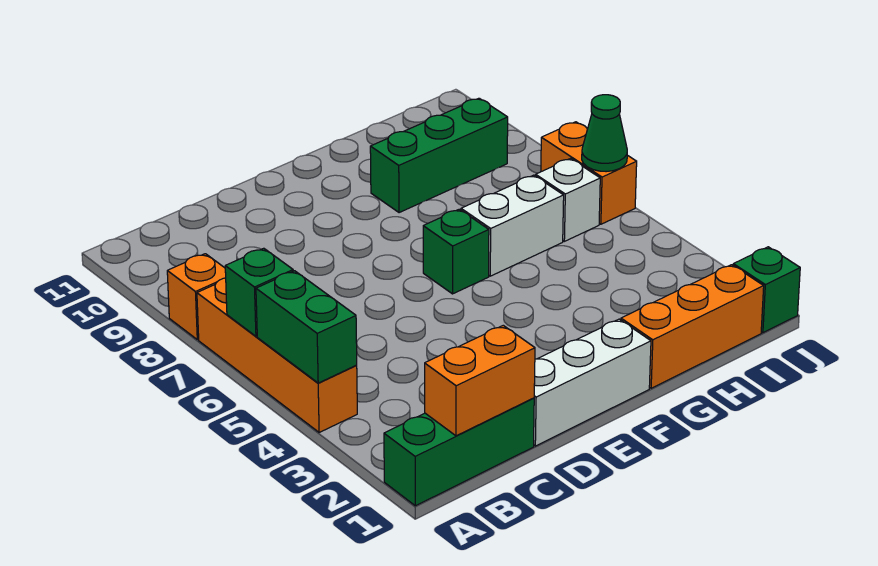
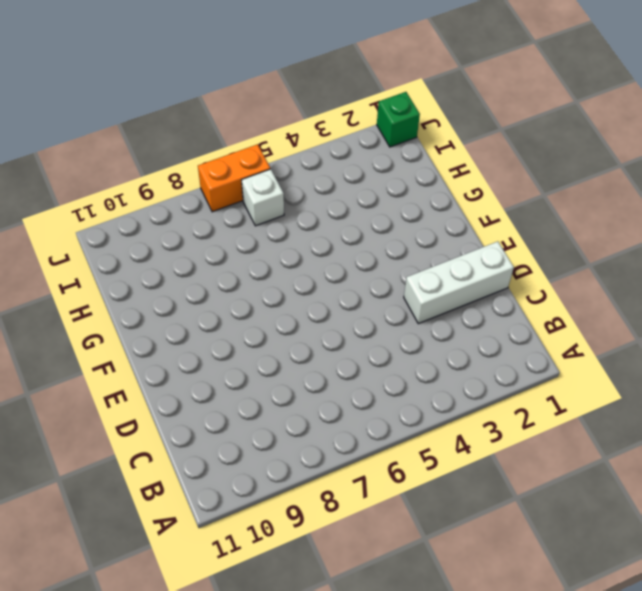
white brick D1:D3 level 1 -> white brick D1:F1 level 1
none -> green brick A1:C1 level 1
none -> orange brick A4:A7 level 1
none -> orange brick A8 level 1

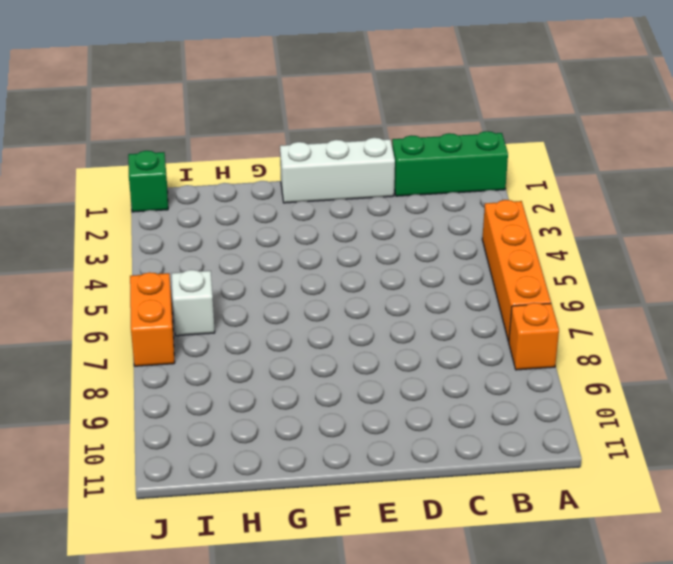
none -> green brick F6 level 1
none -> orange brick G1:I1 level 1
none -> white brick G6:H6 level 1

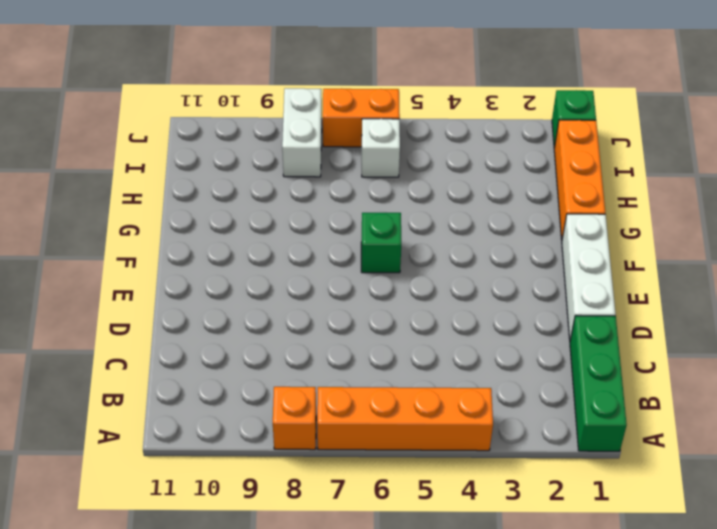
white brick I8:J8 level 1 -> white brick G6:H6 level 1
none -> green brick G9:I9 level 1
none -> green brick A4:A5 level 2
none -> green brick A6 level 2

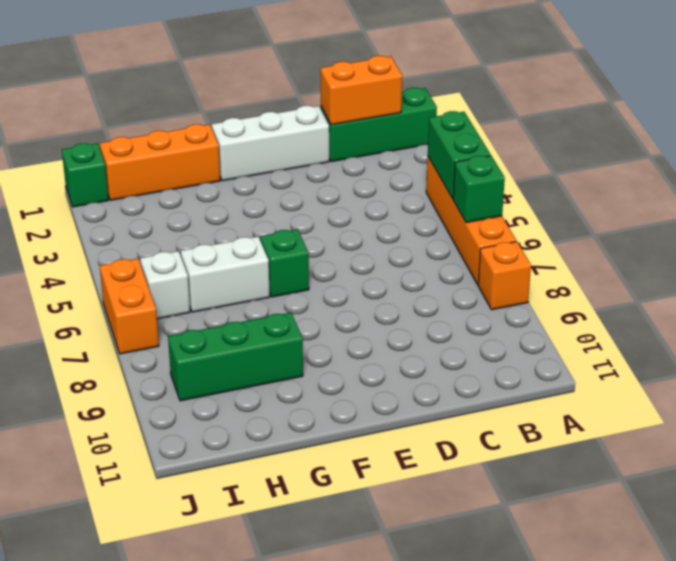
none -> green cone J6 level 2

